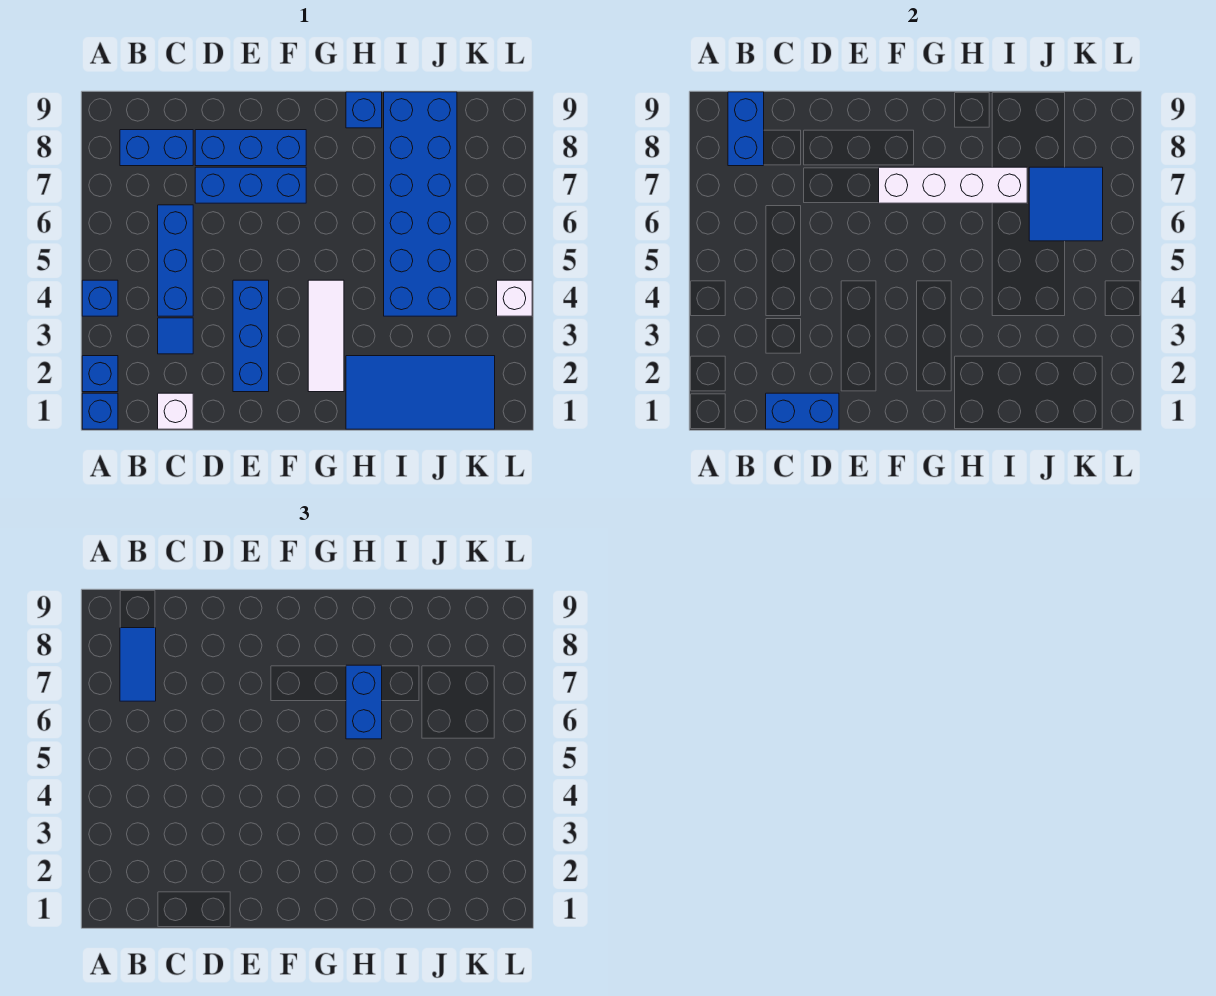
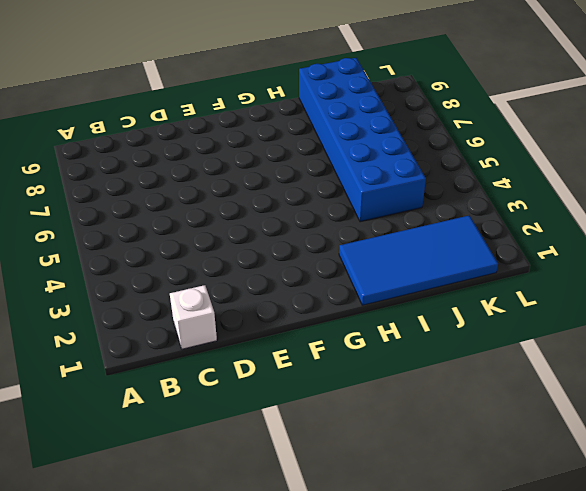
none -> blue brick A1 level 1
none -> blue brick A2 level 1
none -> blue brick A4 level 1

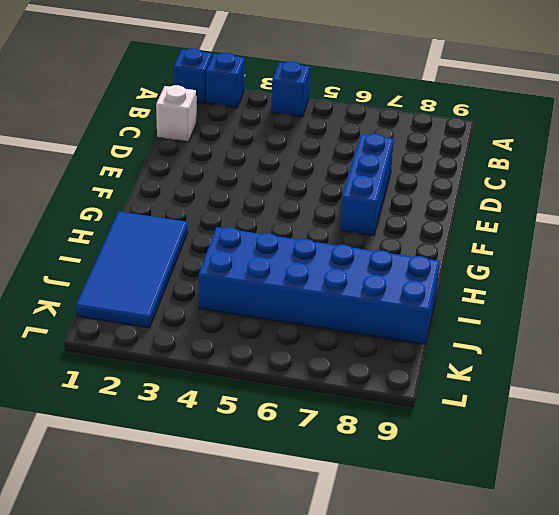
none -> blue brick B8:C8 level 1
none -> blue tile C3 level 1
none -> blue brick C4:C6 level 1

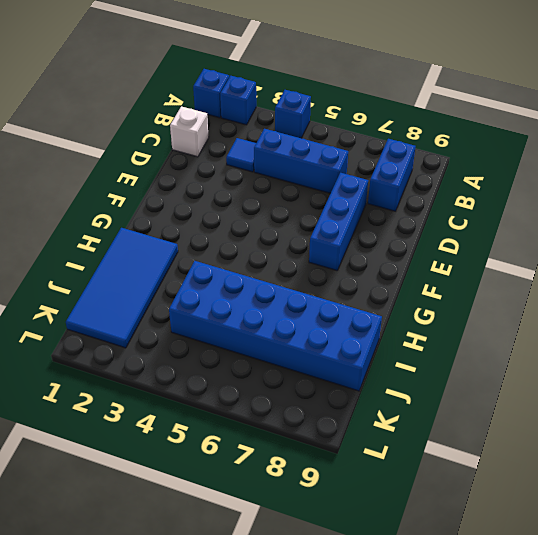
none -> blue brick D8:F8 level 1
none -> blue brick E2:E4 level 1
none -> white tile G2:G4 level 1

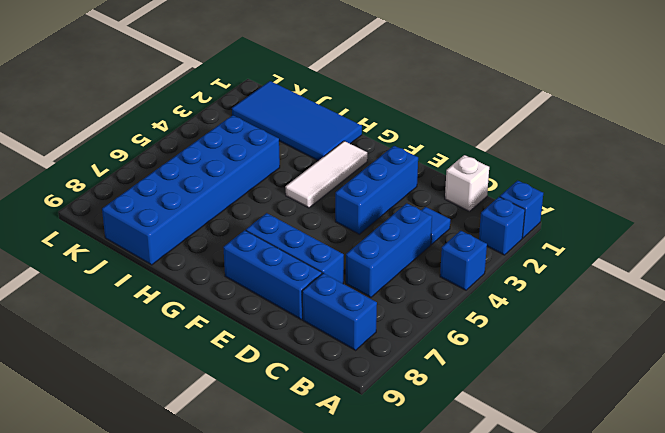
none -> blue brick H9 level 1
none -> white brick L4 level 1
none -> blue brick B8:B9 level 2

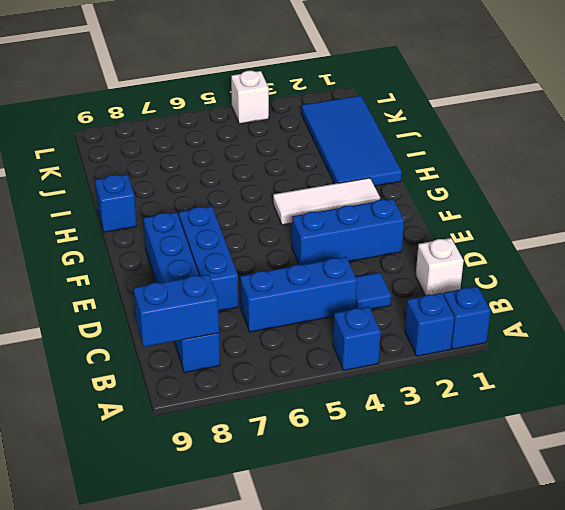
none -> blue brick I4:J9 level 1
none -> blue brick C1:D1 level 2
none -> white brick F7:I7 level 2

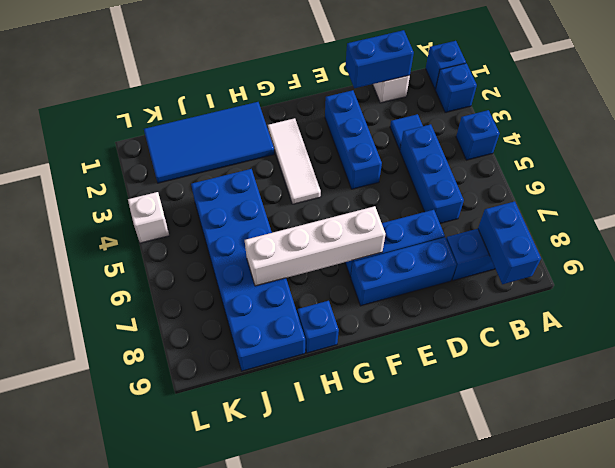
none -> blue tile J6:K7 level 2
none -> blue tile B7:B8 level 3
none -> blue brick H6:H7 level 3

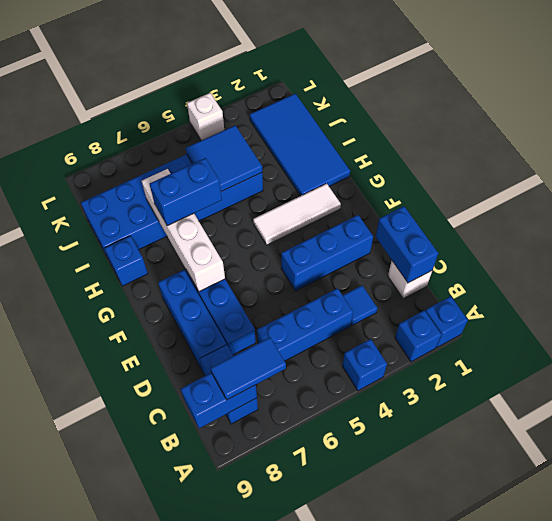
blue tile I4:J5 level 2 -> blue tile J6:K7 level 2

